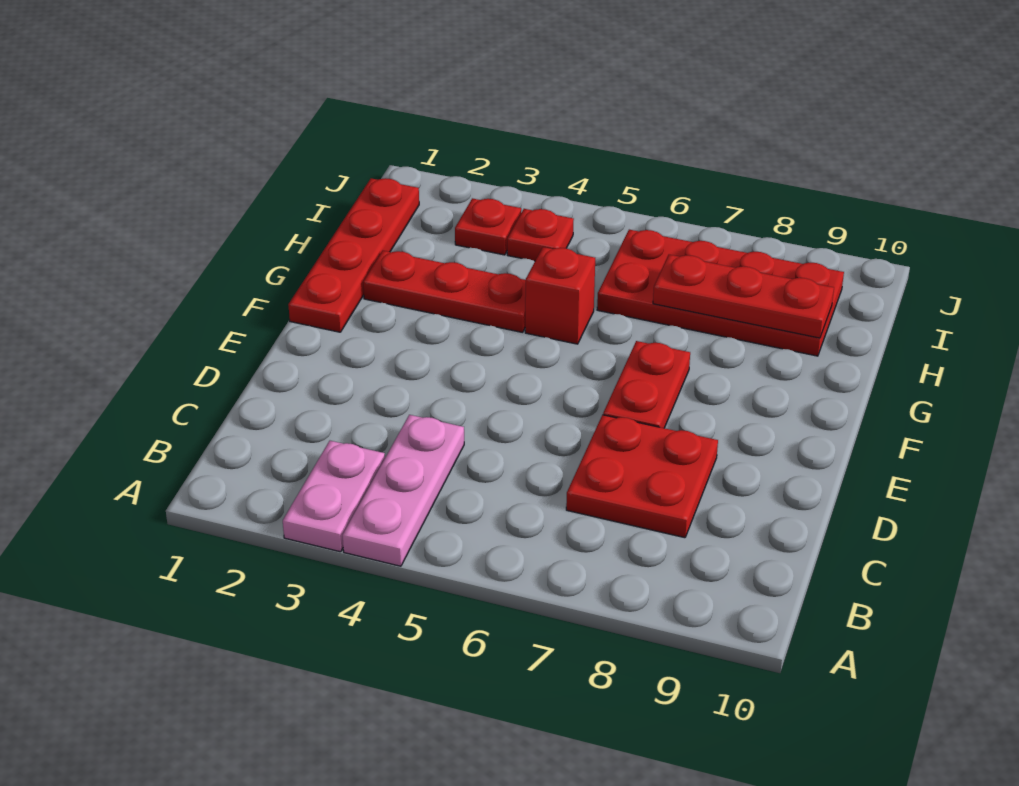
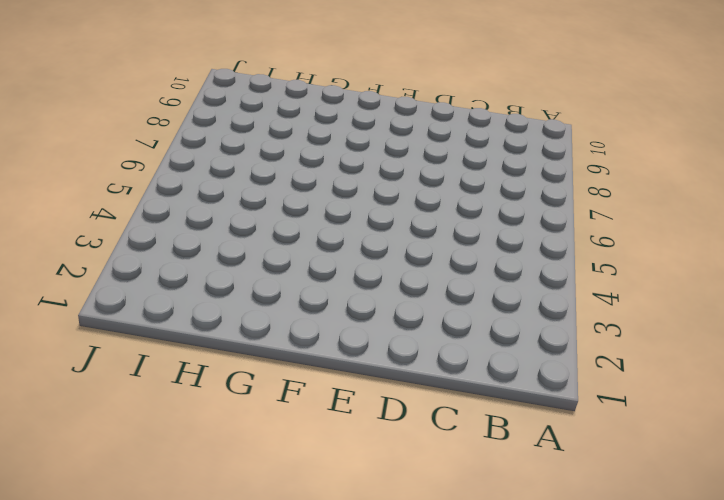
none -> pink plate A3:B3 level 1
none -> pink plate A4:C4 level 1

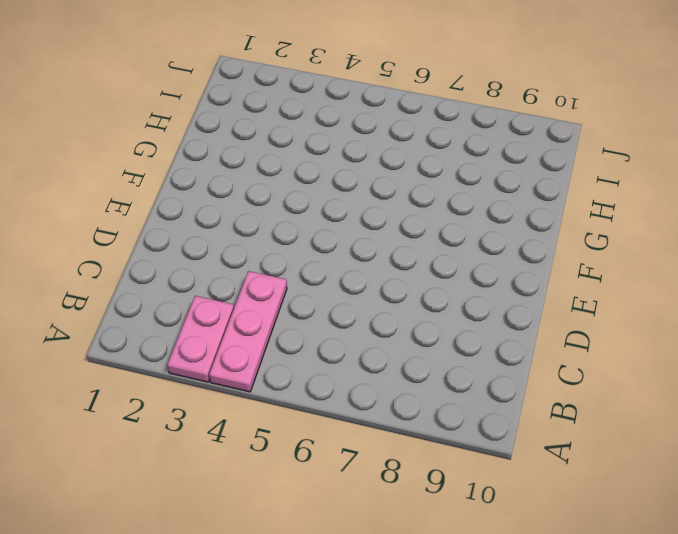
none -> red plate C7:D8 level 1
none -> red plate E7:F7 level 1

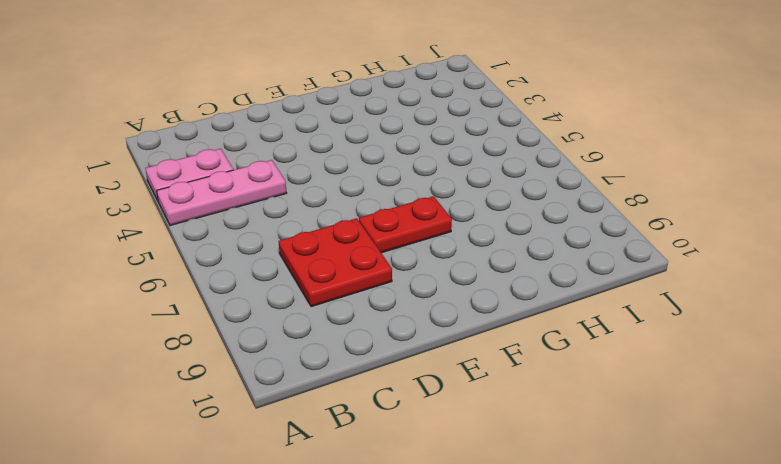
none -> red plate F1:I1 level 1
none -> red plate G2:G4 level 1

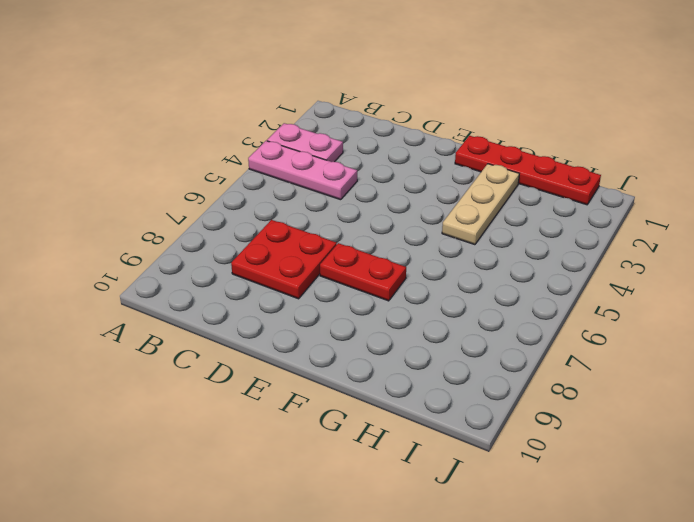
tan plate G2:G4 level 1 -> red plate G2:G4 level 1
none -> red brick G5 level 1
none -> red plate H6:I9 level 1

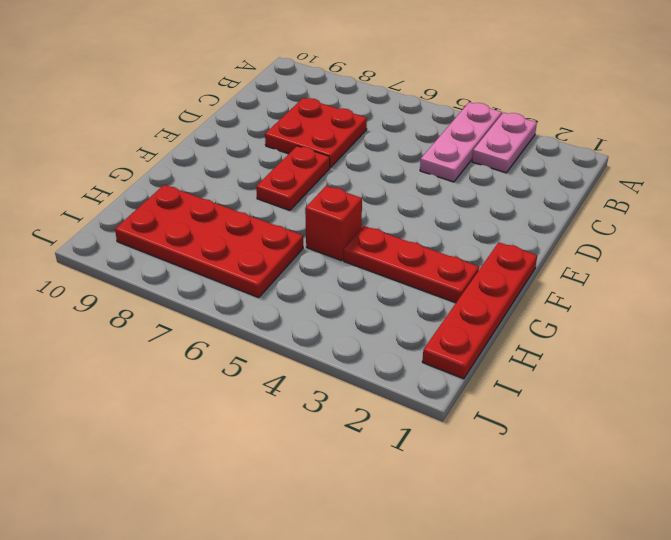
none -> red plate I3 level 1
none -> red plate I4 level 1

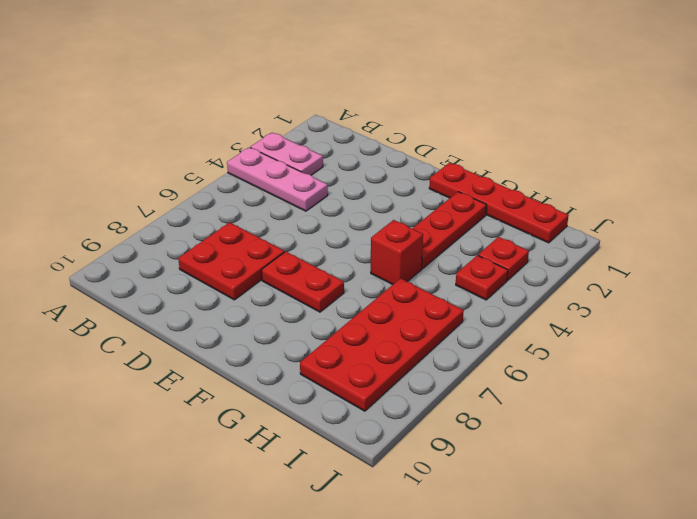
none -> red plate H7:H9 level 2

